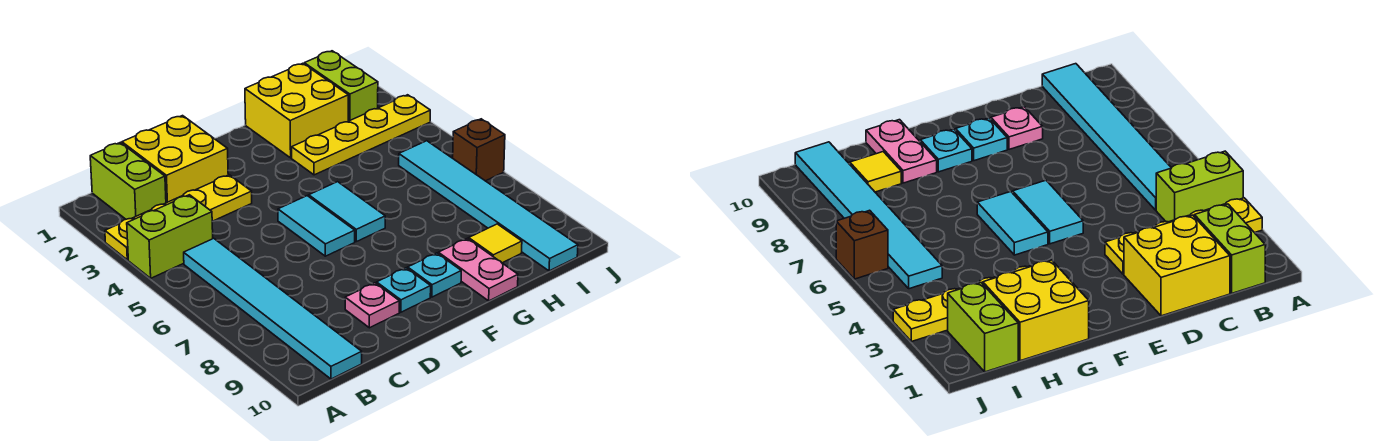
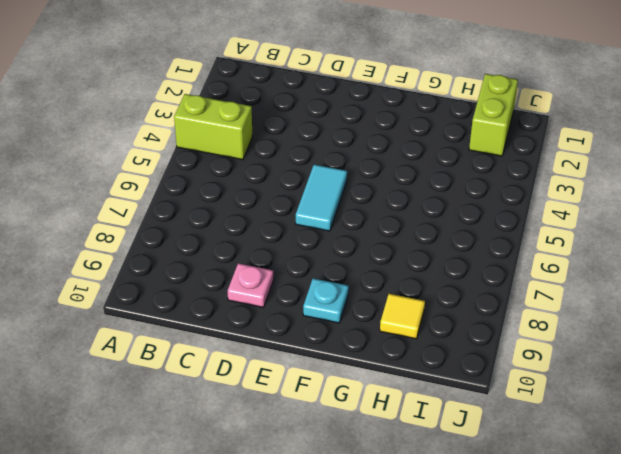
none -> yellow plate A3:D3 level 1
none -> lime brick B1:B2 level 1
none -> cyan tile B5:B10 level 1

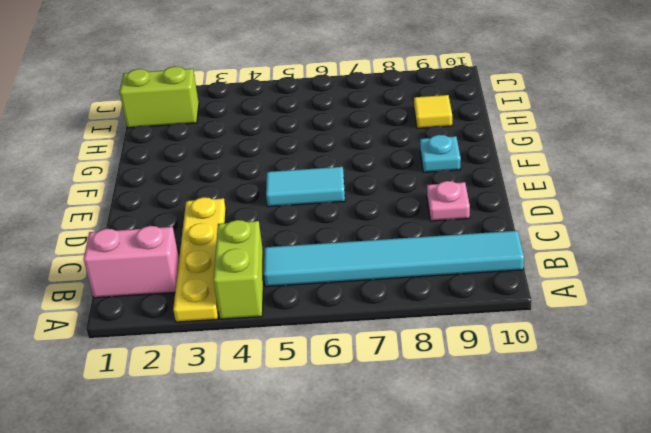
pink brick B1:B2 level 1 -> lime brick B1:B2 level 1
none -> yellow brick C1:D2 level 1
none -> cyan plate E9 level 1
none -> cyan tile F5:F6 level 1

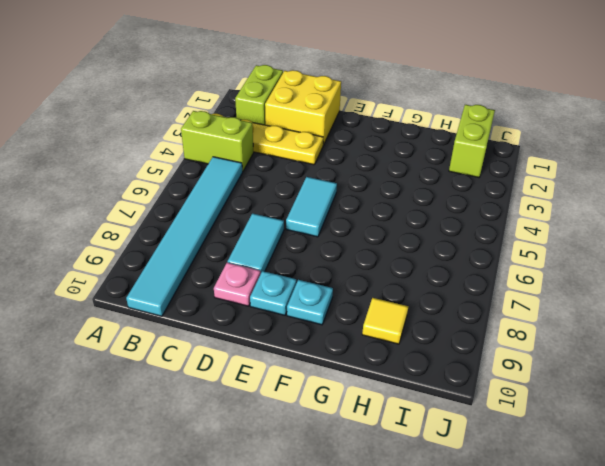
cyan tile D7:D8 level 1 -> cyan tile F5:F6 level 1
none -> yellow brick G1:H2 level 1
none -> yellow plate G3:J3 level 1
none -> pink plate G9:G10 level 1

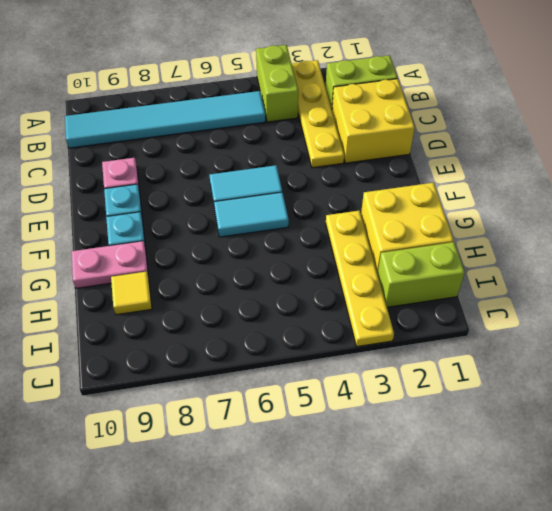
none -> cyan tile I5:I10 level 1
none -> brown brick J6 level 1

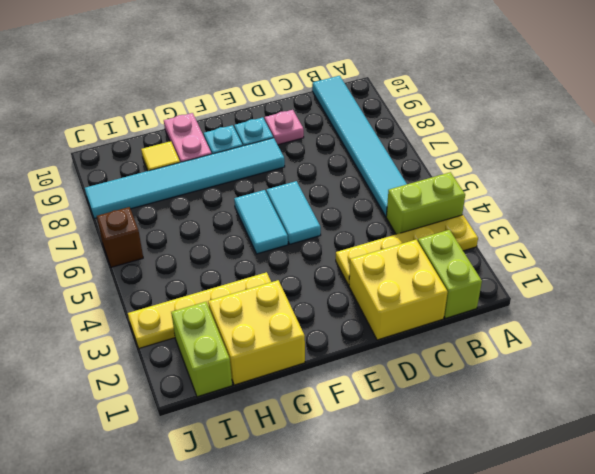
cyan tile E8:J8 level 1 -> cyan tile I5:I10 level 1

